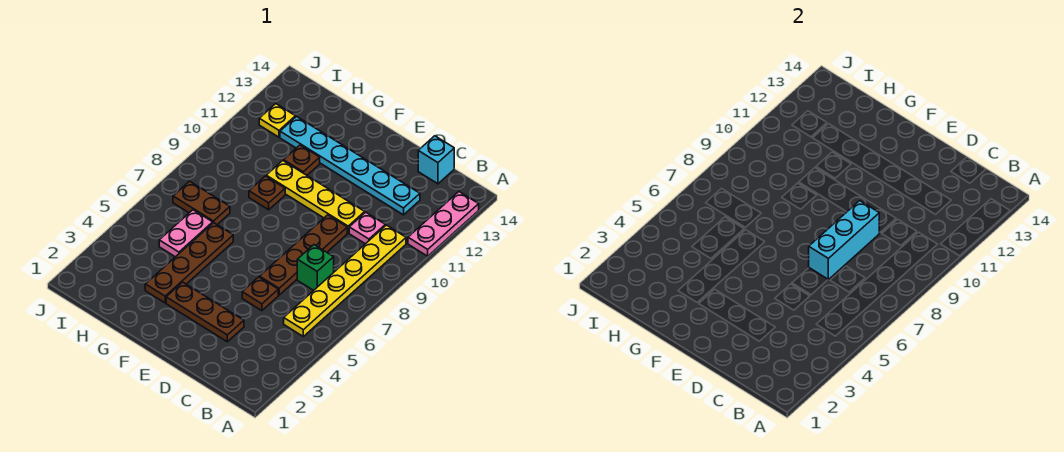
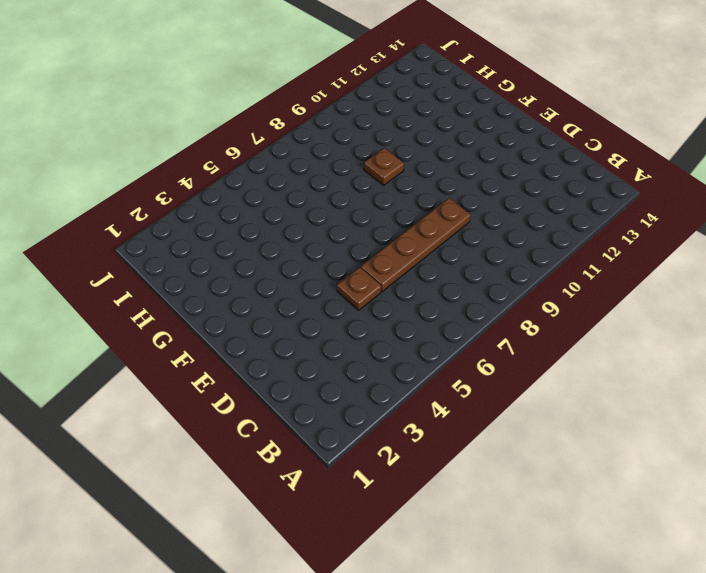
none -> pink plate A11:A13 level 1
none -> yellow plate B5:B10 level 1
none -> green brick C7 level 1

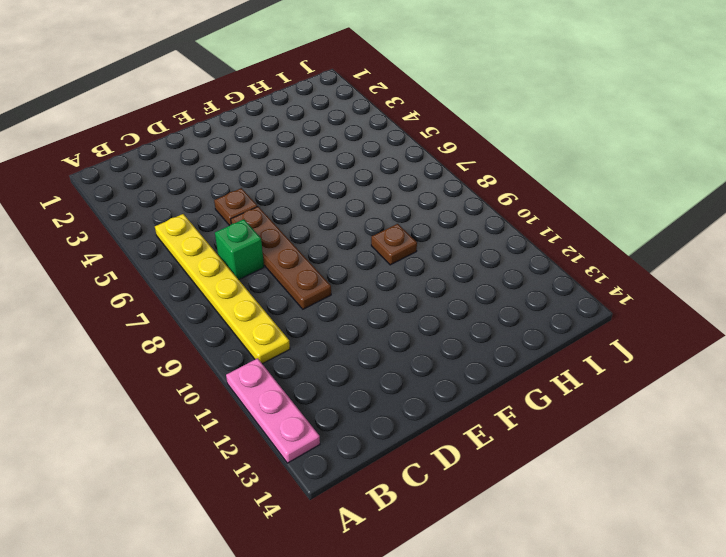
none -> pink plate C10 level 1
none -> cyan plate C12:H12 level 1
none -> cyan brick C14 level 1

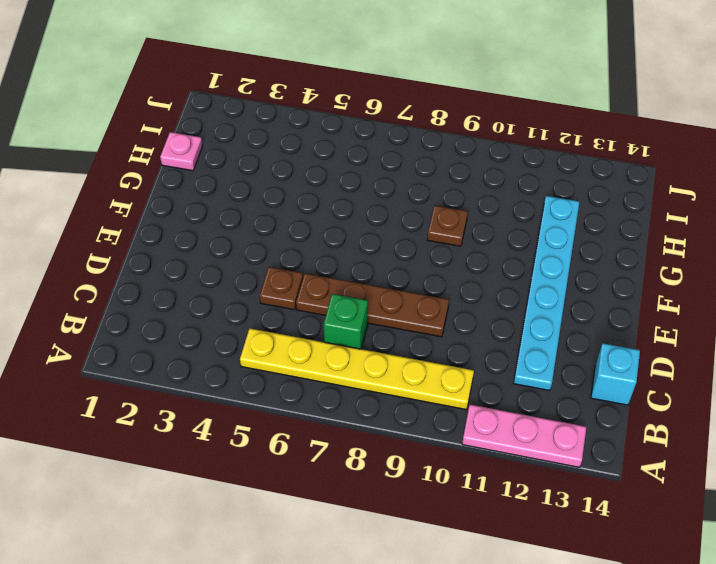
pink plate H1 level 1 -> pink plate C10 level 1
none -> brown plate D3:F3 level 1
none -> yellow plate D10:G10 level 1
none -> brown plate G3:G6 level 1

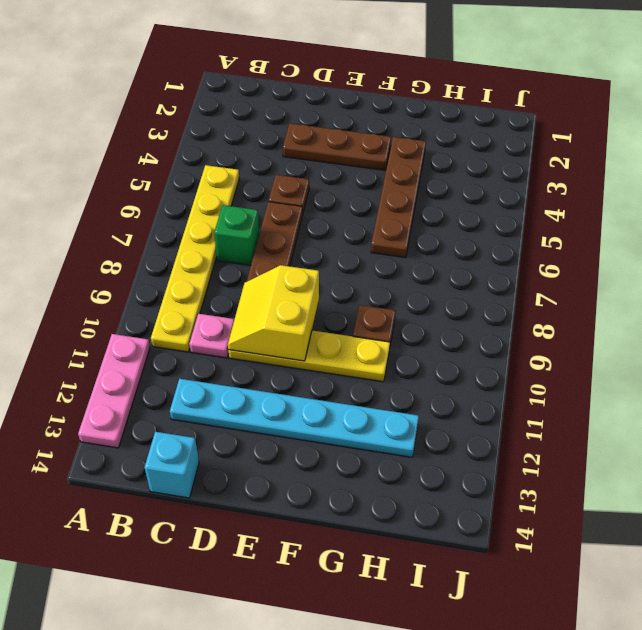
yellow slope D9:E10 level 2 top E -> cyan brick D7:D9 level 2
none -> brown plate G11 level 1
none -> pink plate H5:H6 level 1
none -> brown plate H7:I7 level 1

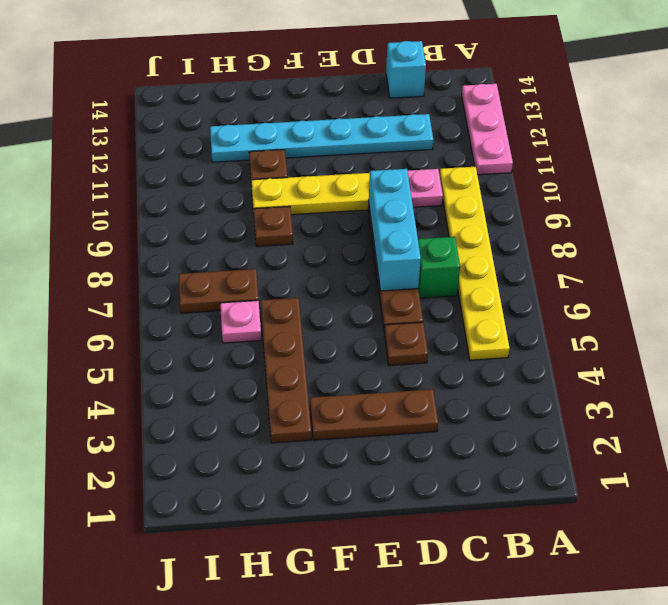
pink plate H6 level 1 -> pink plate H5:H6 level 1
none -> yellow plate I12 level 1

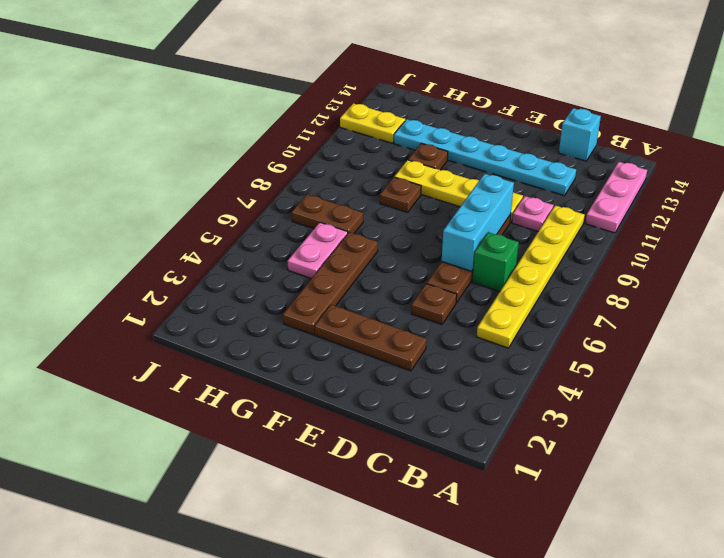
yellow plate I12:J12 level 1 -> yellow plate I12 level 1

